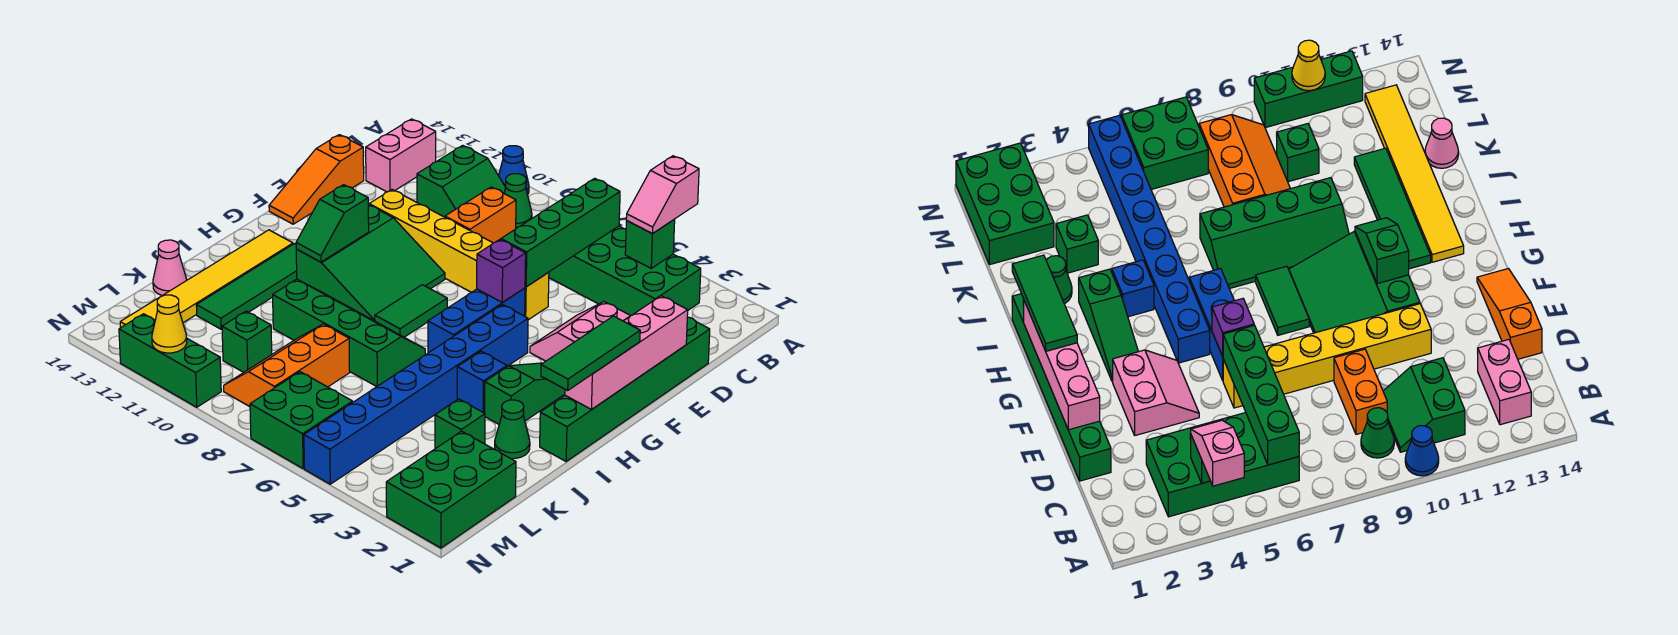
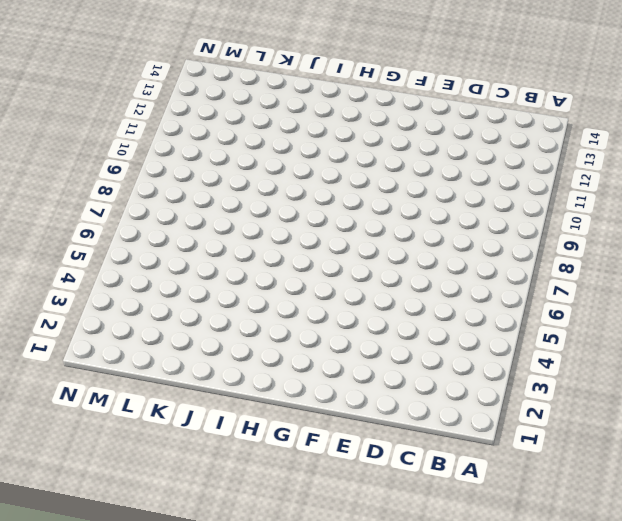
none -> blue cone A10 level 1
none -> green brick B3:C6 level 1
none -> green cone B9 level 1
none -> green slope B10:C11 level 1 top 11

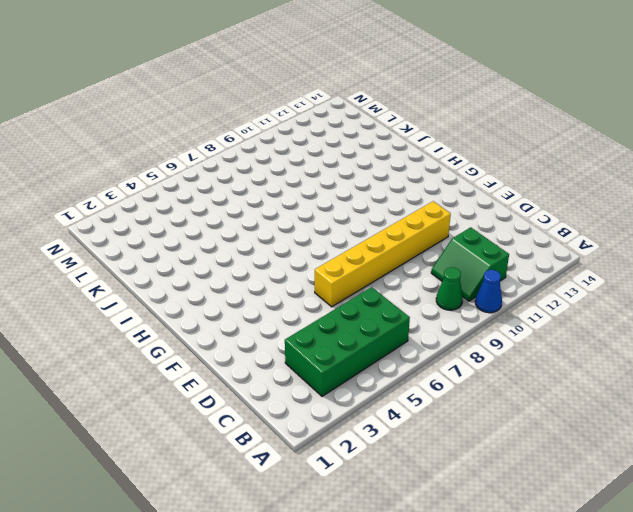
none -> pink brick B13:C13 level 1
none -> orange brick C9:D9 level 1
none -> green brick D1:I1 level 1
none -> orange slope D14:F14 level 1 top D

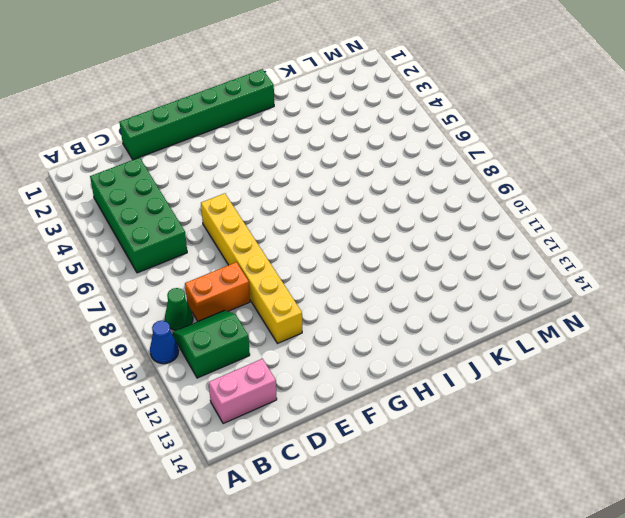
none -> orange slope D14:F14 level 1 top D
none -> pink slope E3:F4 level 1 top 3
none -> blue brick F6:H6 level 1
none -> green slope F9:H11 level 1 top 11

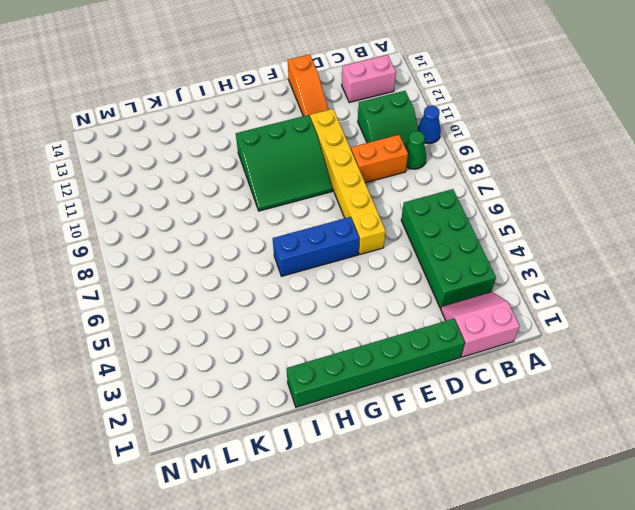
pink slope B1:C2 level 1 top 1 -> pink slope E3:F4 level 1 top 3
orange slope E12:E14 level 1 top 14 -> orange slope D14:F14 level 1 top D
none -> green slope G3:I3 level 1 top I
none -> blue brick G5:N5 level 1
none -> green tile G8:H8 level 1
none -> green tile H12:K12 level 1

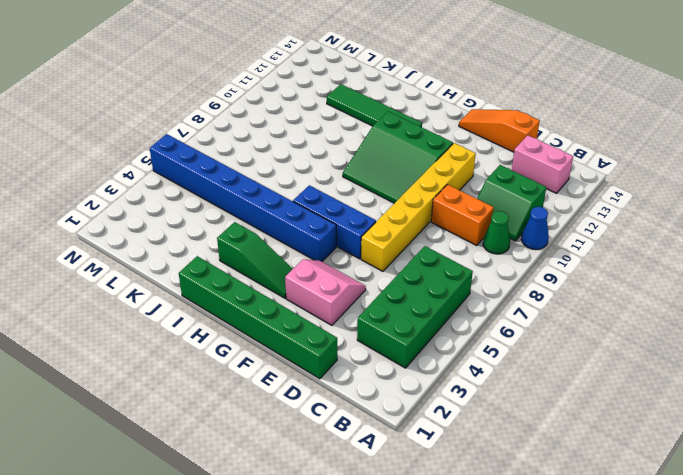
none -> green tile G8:H8 level 1
none -> yellow tile H13:M13 level 1
none -> blue brick I4 level 1
none -> green slope I7:J10 level 1 top J

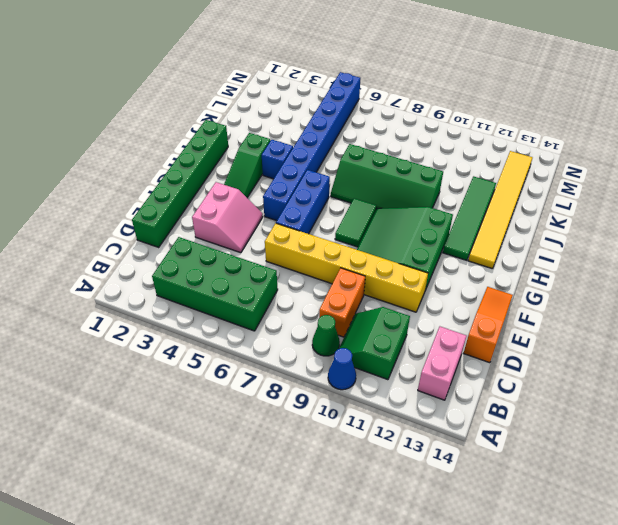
none -> green cone J2 level 1
none -> green brick K3 level 1
none -> orange slope K8:M9 level 1 top 8
none -> pink cone K14 level 1

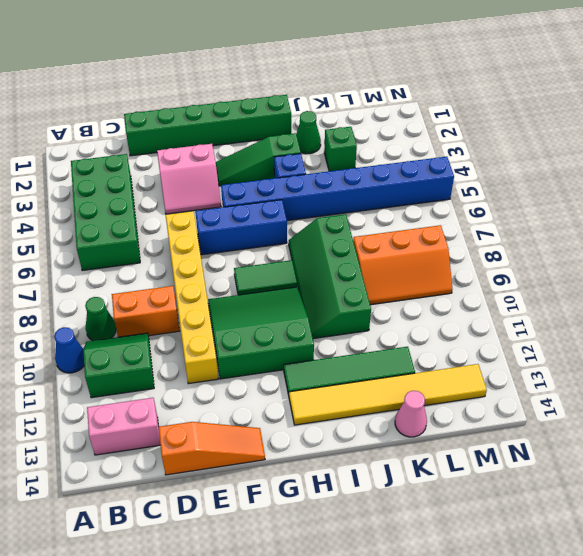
none -> green brick L1:N2 level 1
none -> green brick L10 level 1
none -> green brick M6:N7 level 1
none -> green brick N10:N12 level 1

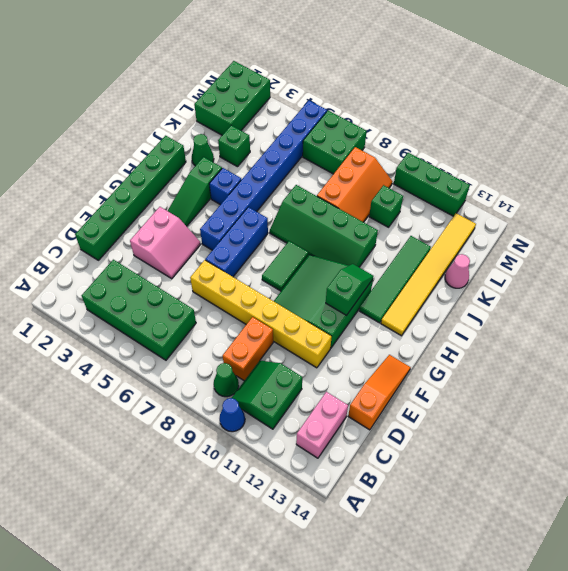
none -> green brick B4 level 2
none -> green brick B6:E6 level 2
none -> pink brick E1:H1 level 2
none -> purple brick F6 level 2

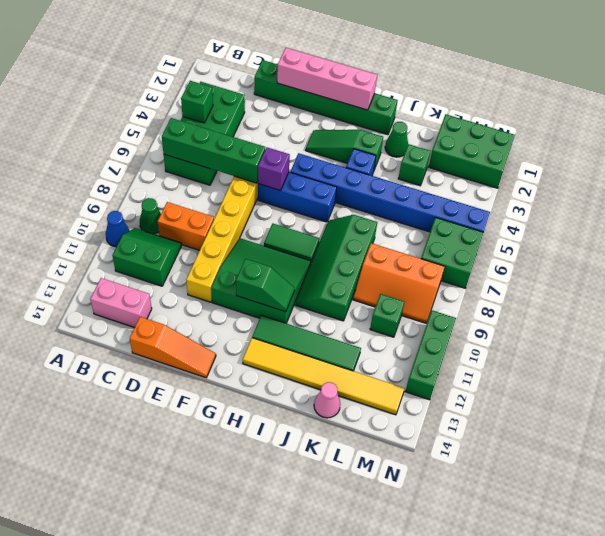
none -> pink slope E3:F4 level 1 top 3
none -> yellow cone N11 level 2
none -> pink slope A4:B4 level 3 top A
none -> green tile G1:I1 level 3

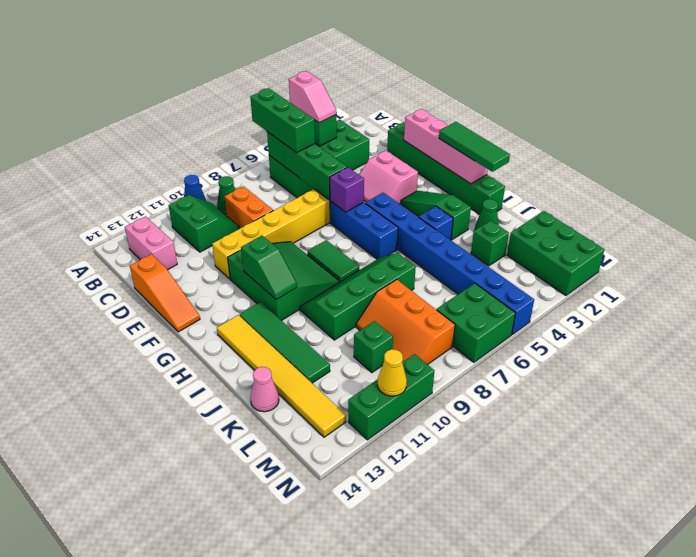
green brick A6:C6 level 3 -> none

